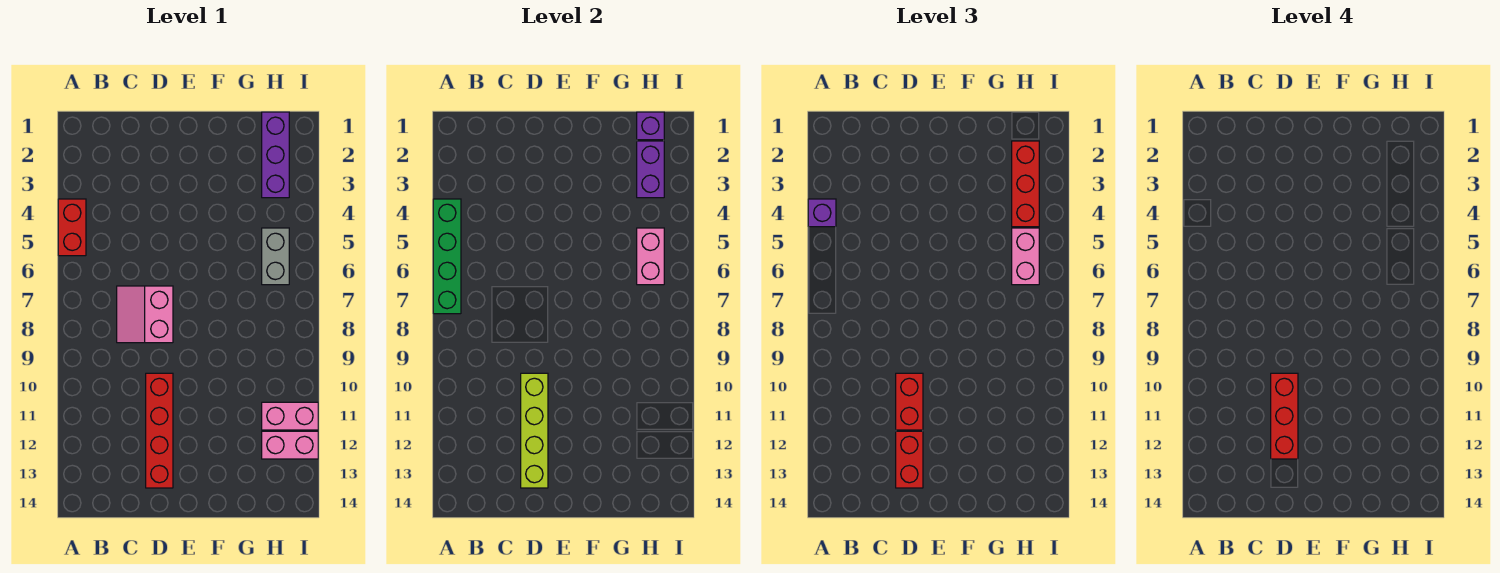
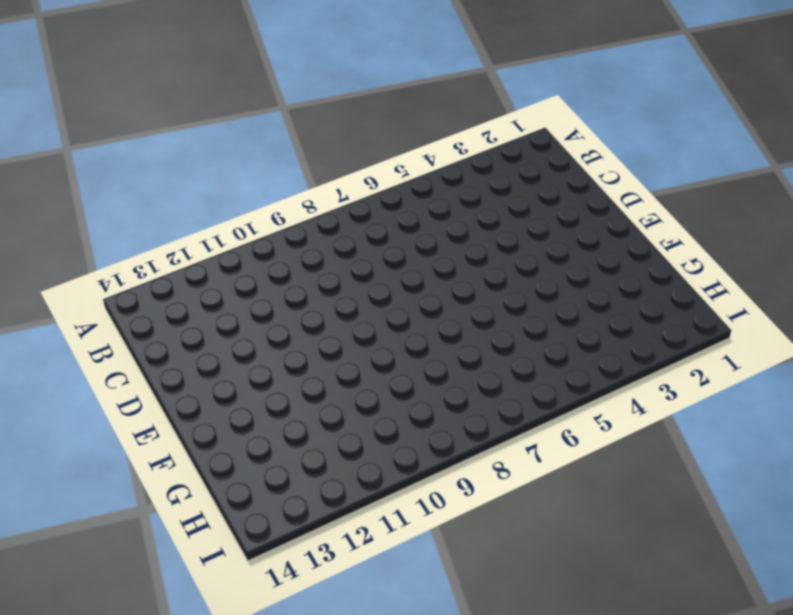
none -> red brick A4:A5 level 1
none -> pink slope C7:D8 level 1 top D
none -> red brick D10:D13 level 1

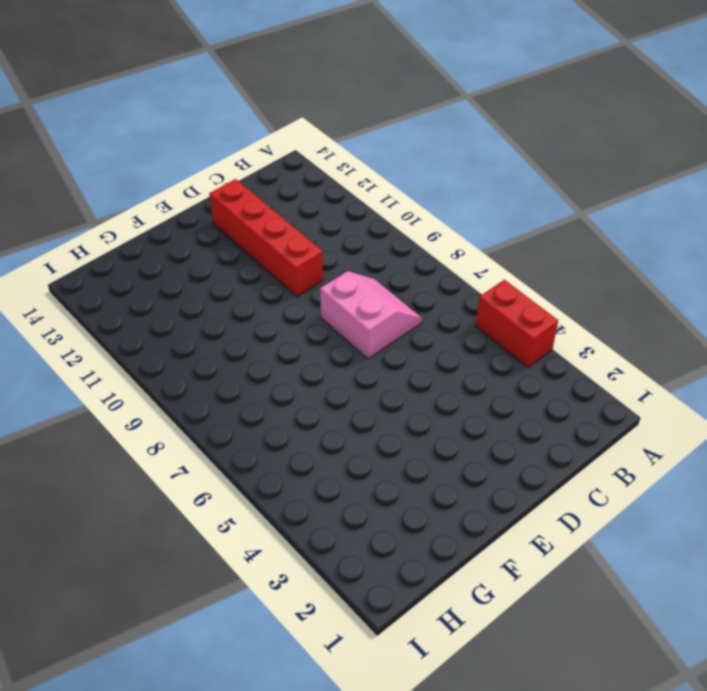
none -> purple brick H1:H3 level 1
none -> grey brick H5:H6 level 1
none -> pink brick H11:I11 level 1

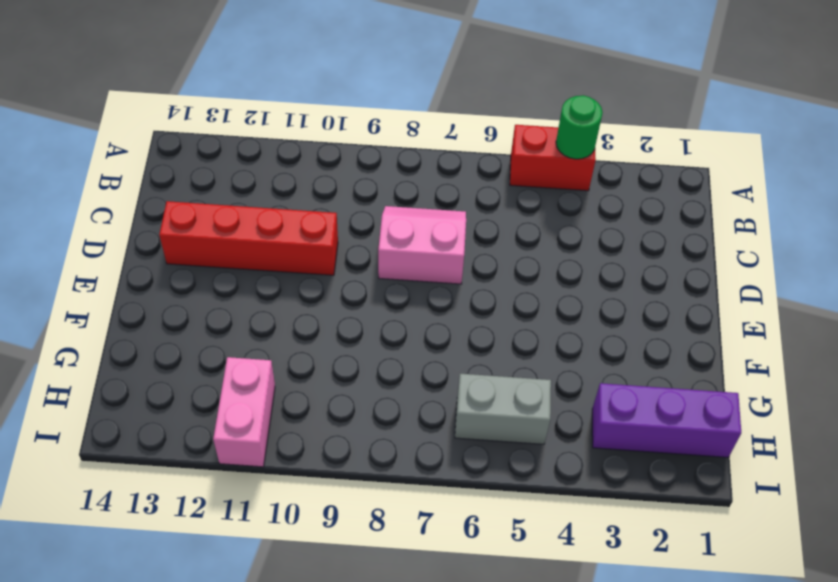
green round brick A4 level 2 -> green brick A4:A7 level 2
none -> pink brick H12:I12 level 1
none -> lime brick D10:D13 level 2
none -> purple brick H1 level 2

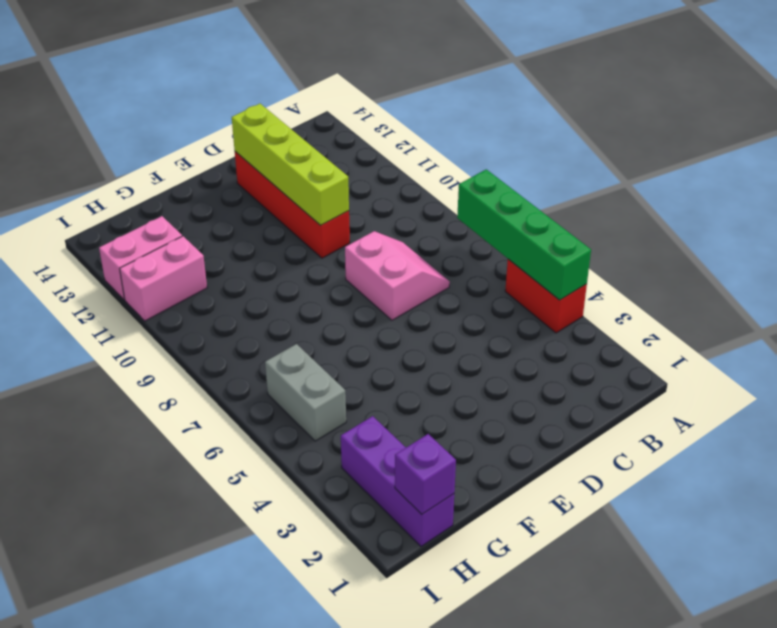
none -> purple brick H2:H3 level 2
none -> pink brick H5:H6 level 2
none -> purple brick A4 level 3

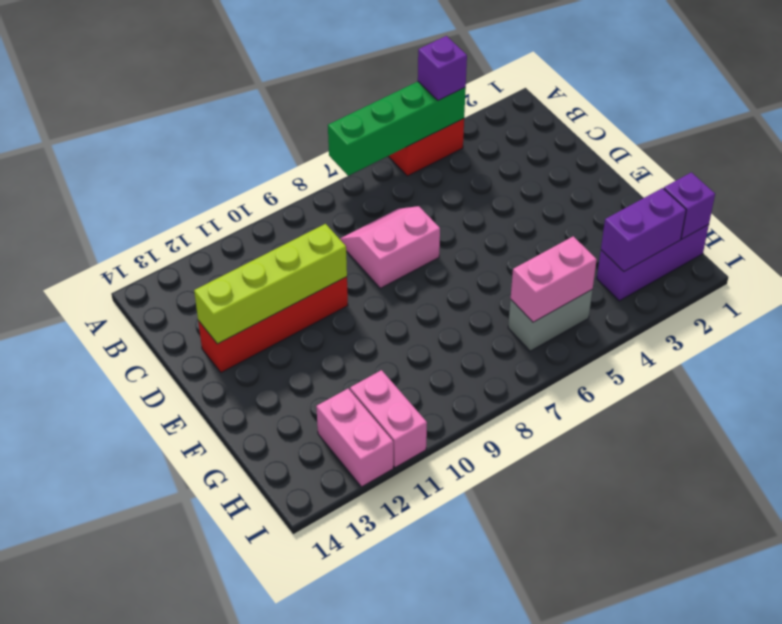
none -> red brick D10:D11 level 3
none -> red brick D12:D13 level 3
none -> red brick H2:H4 level 3

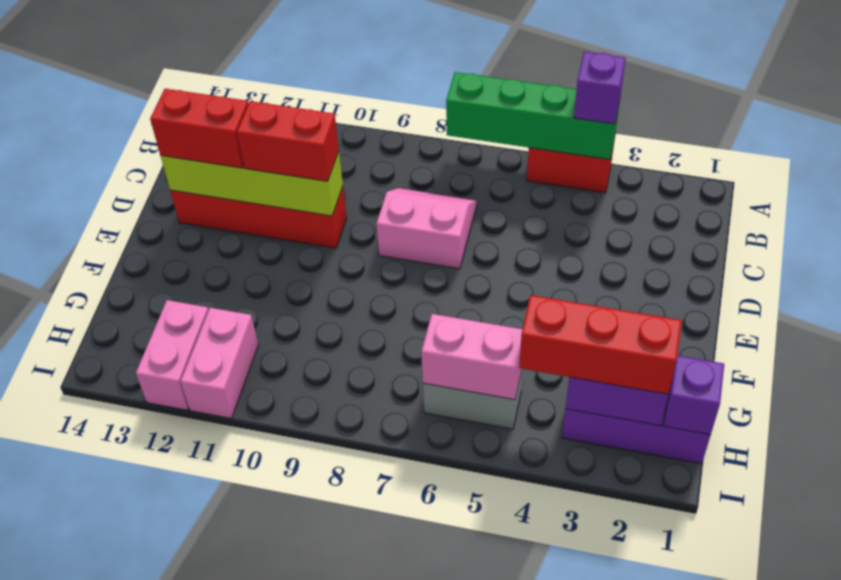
none -> pink brick H5:H6 level 3
none -> red brick D10:D12 level 4

